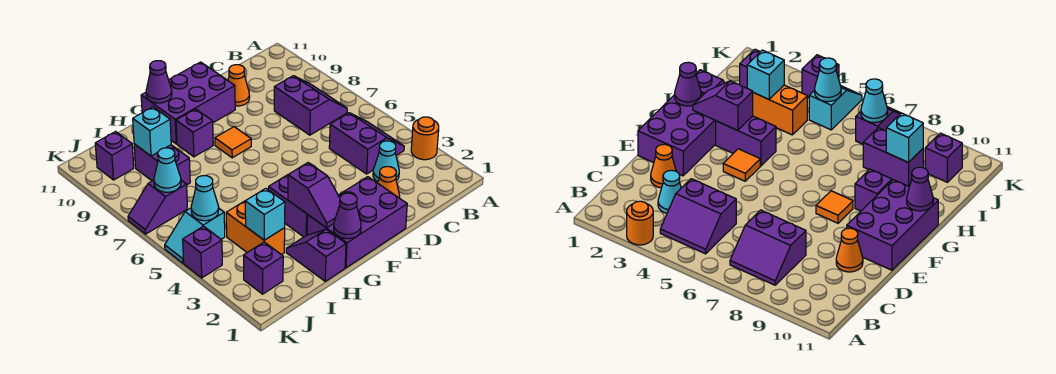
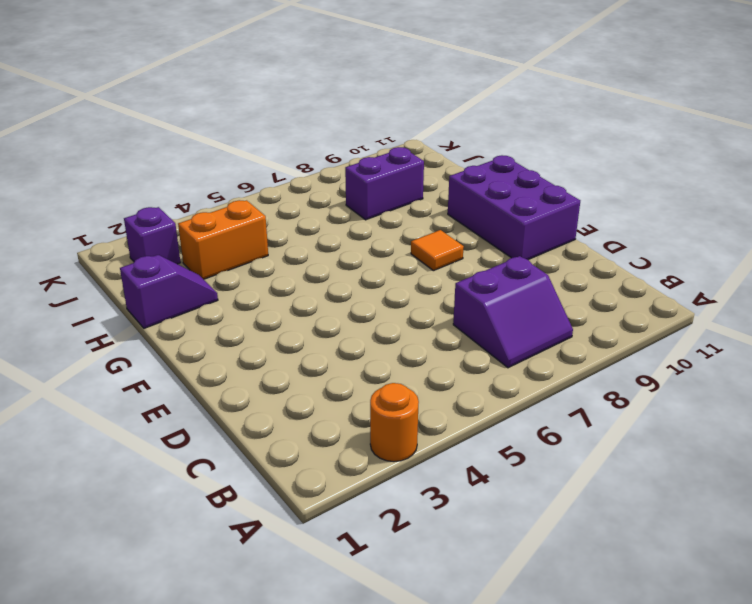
none -> purple slope B4:C5 level 1 top C
none -> cyan cone C3 level 1
none -> orange cone D2 level 1

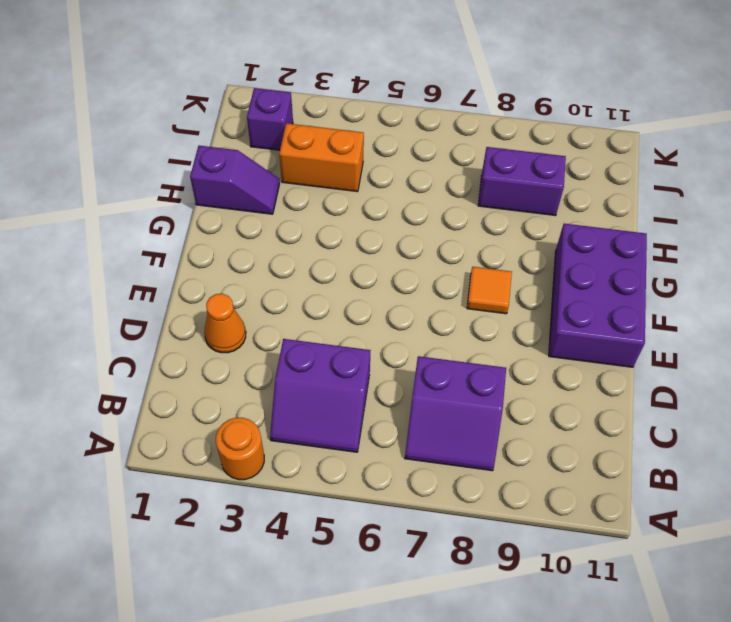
none -> cyan cone C3 level 1
none -> orange cone D10 level 1
none -> purple brick E1:G2 level 1

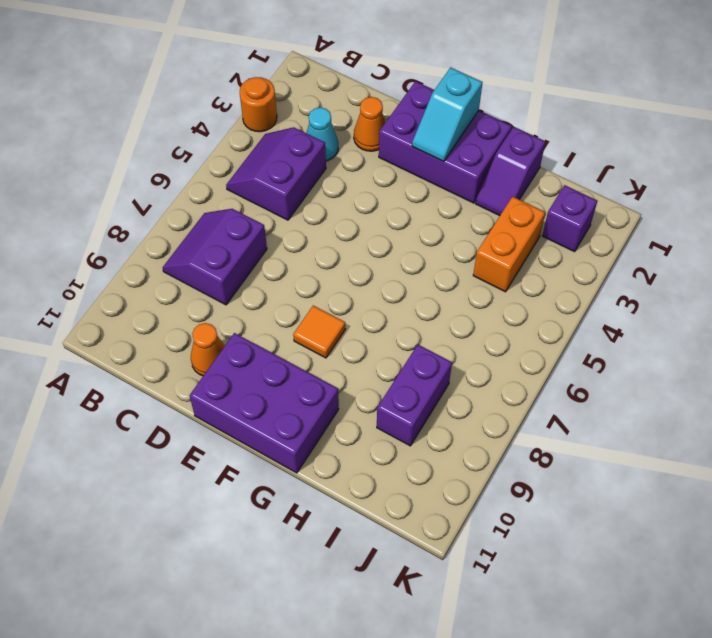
cyan slope F1:F2 level 2 top 1 -> cyan slope J5:K5 level 1 top J
none -> orange tile F4 level 1
none -> purple brick G3:G4 level 1
none -> purple brick G9 level 1

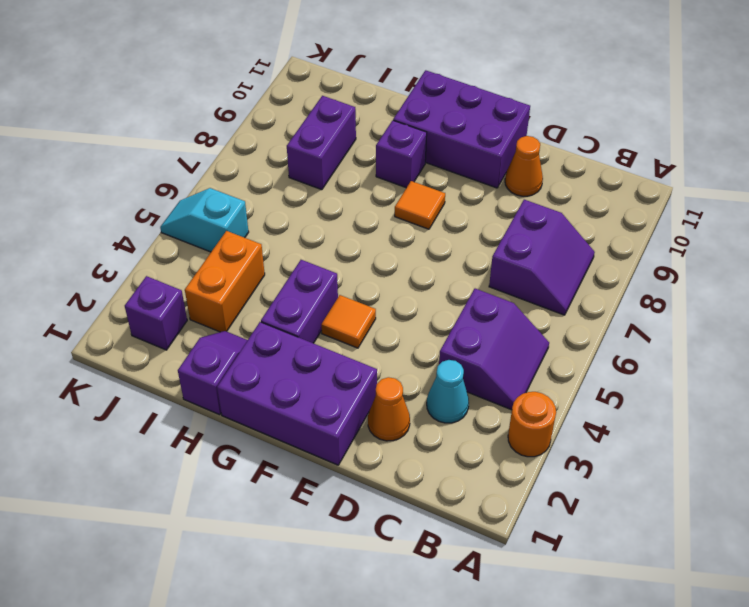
none -> purple slope J7:K7 level 1 top J
none -> purple brick J10 level 1
none -> purple brick K4 level 1

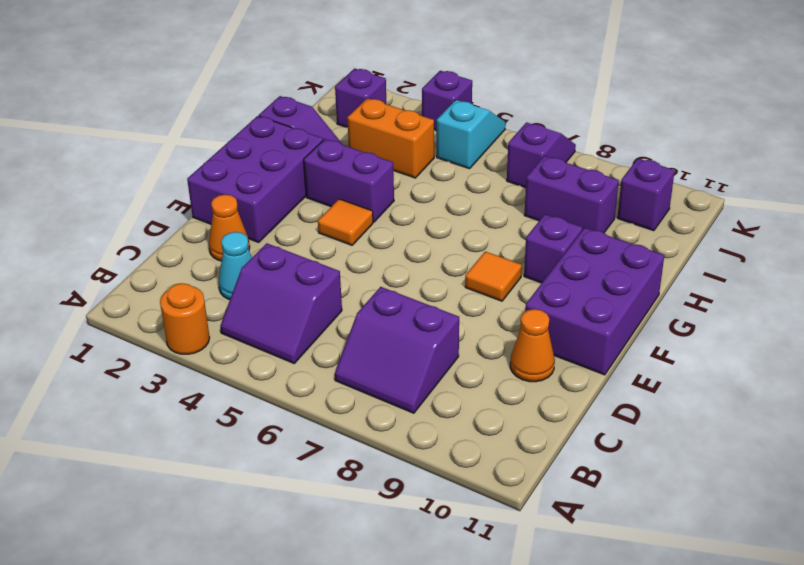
none -> purple cone G1 level 2
none -> purple slope G2:G3 level 2 top 3
none -> purple cone G11 level 2

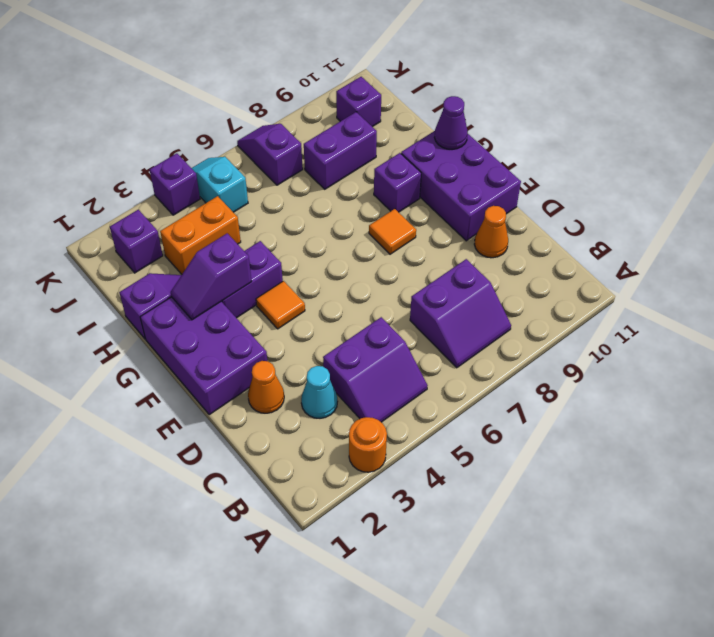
none -> purple cone G1 level 2
none -> cyan brick I3 level 2
none -> cyan brick I9 level 2

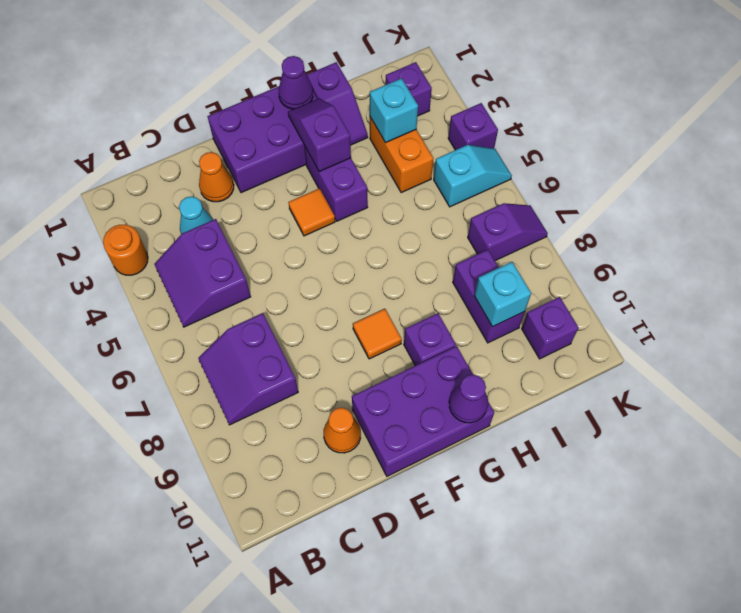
none -> cyan cone J5 level 2
none -> cyan cone J7 level 2

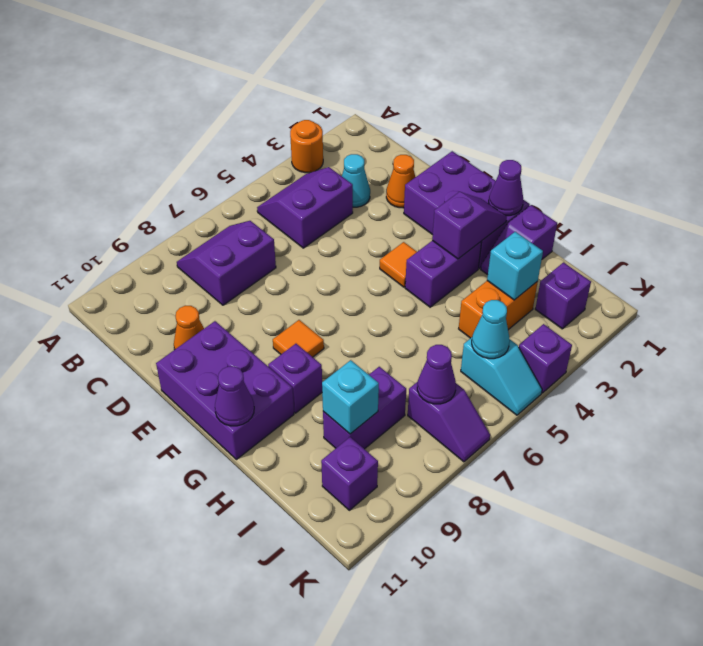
purple cone J7 level 2 -> cyan cone J7 level 2

